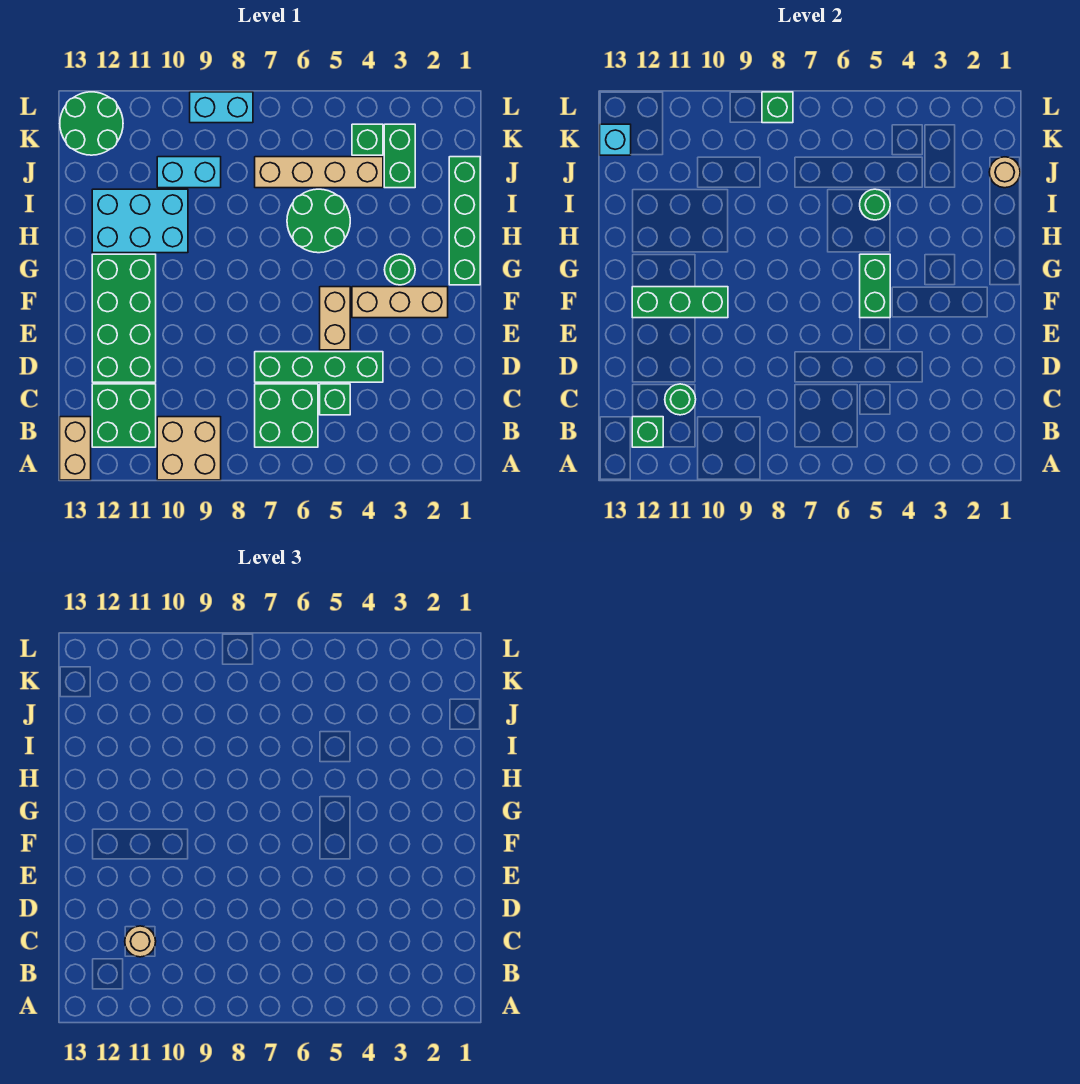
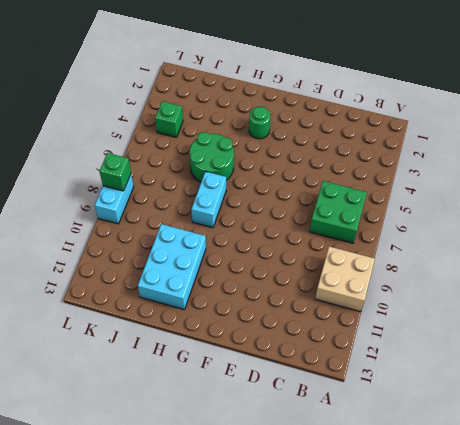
cyan brick H7:H8 level 1 -> cyan brick J9:J10 level 1
none -> tan brick A13:B13 level 1
none -> green brick B11:C12 level 1
none -> green brick C5 level 1

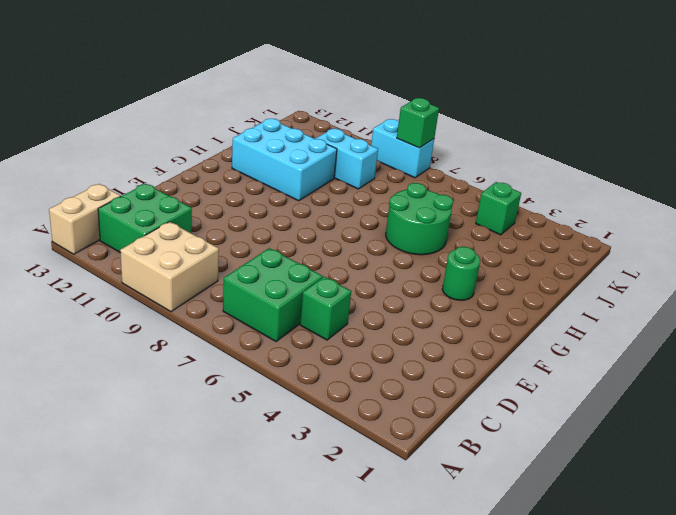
none -> green brick D4:D7 level 1
none -> green brick D11:G12 level 1
none -> tan brick E5:F5 level 1

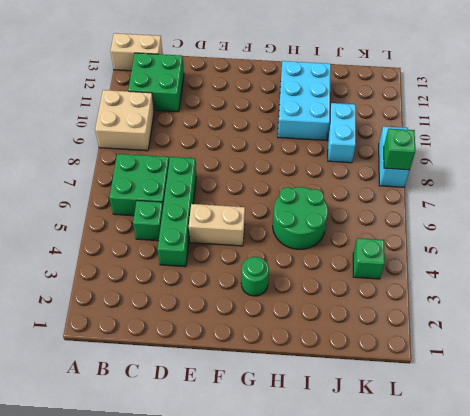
none -> green brick D11:G12 level 1
none -> tan brick F2:F4 level 1
none -> green brick G1:J1 level 1

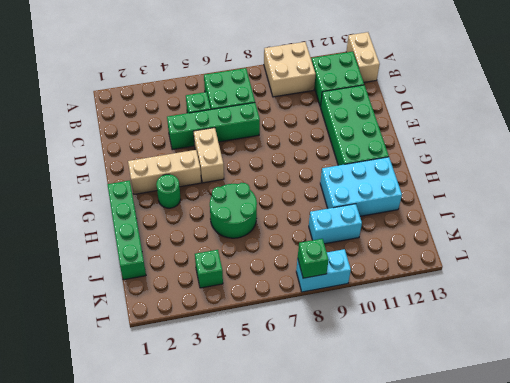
none -> green brick J3:K3 level 1
none -> tan brick J4:J7 level 1
none -> green round brick K12:L13 level 1

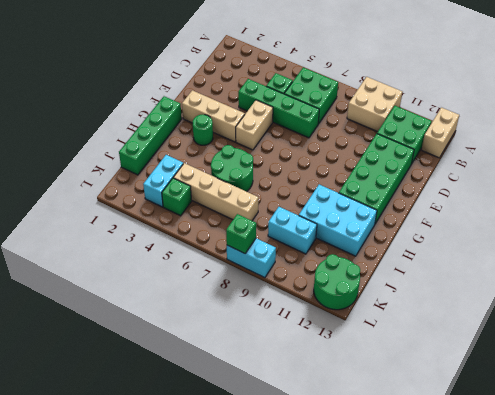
cyan brick J3:K3 level 1 -> green brick J3:K3 level 1
none -> green brick B12 level 2
none -> green round brick C11 level 2
none -> green brick F5:G5 level 2

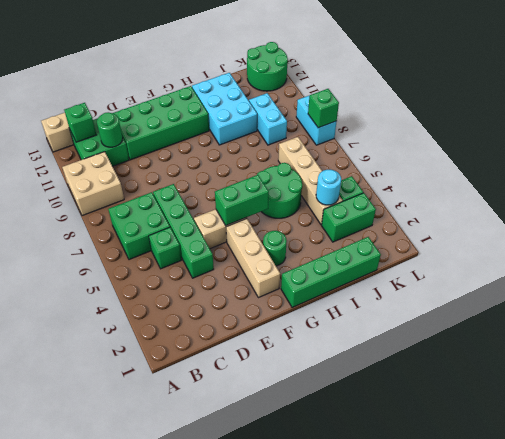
cyan round brick J4 level 2 -> none
none -> green brick F10:F12 level 2
none -> green round brick I5 level 2
none -> tan round brick J1 level 2

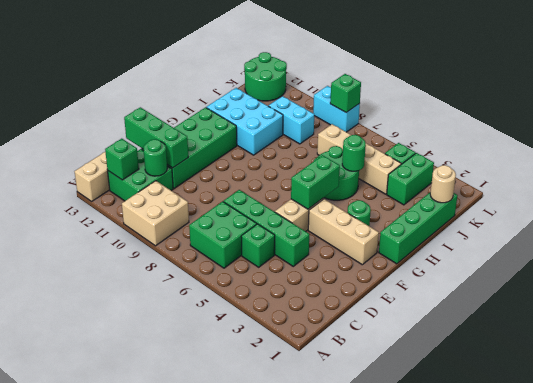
green brick D11:D13 level 2 -> green brick F10:F12 level 2
none -> cyan brick K13 level 2
none -> tan round brick C11 level 3

